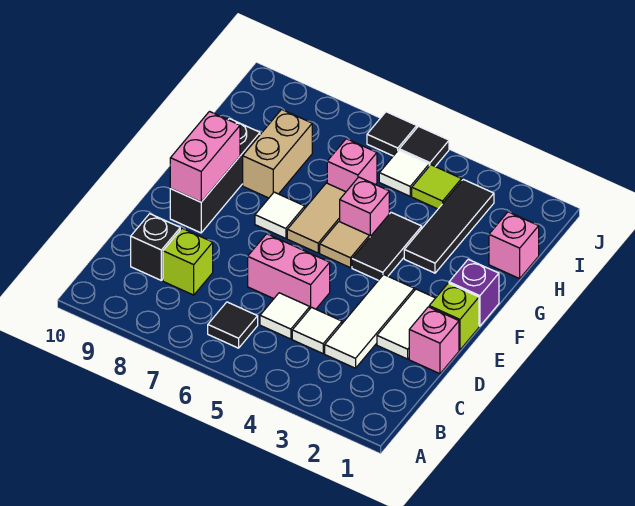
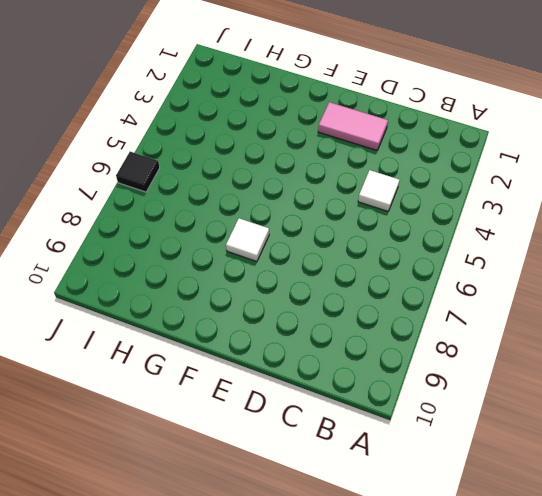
pink tile D2:E2 level 1 -> white tile D2:E2 level 1
none -> black tile B6 level 1
none -> white tile C3:E3 level 1
none -> white tile C5 level 1

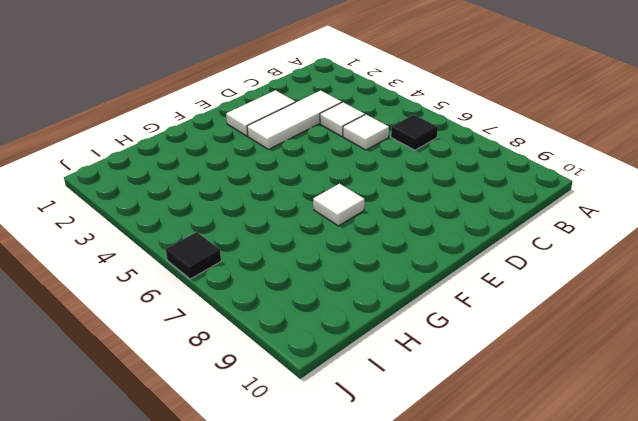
none -> lime brick C8 level 1
none -> black brick C9 level 1
none -> pink brick D1 level 1

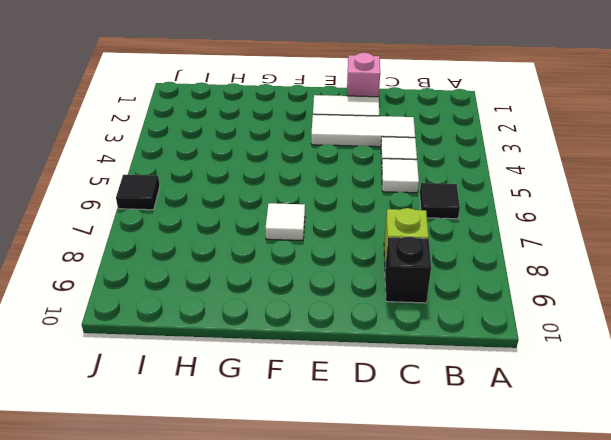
none -> pink brick D5:D6 level 1
none -> lime brick E1 level 1
none -> black brick E9:G9 level 1

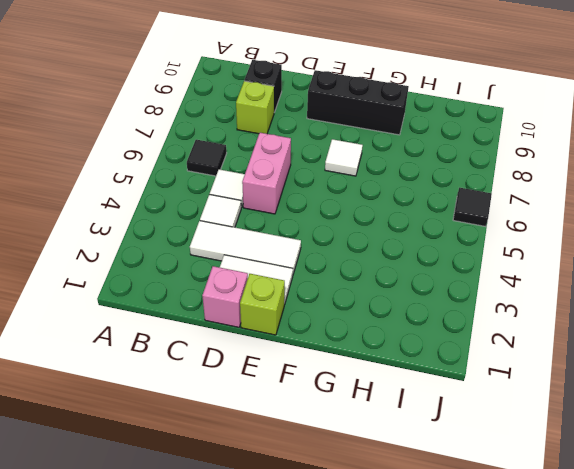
none -> purple brick F1 level 1
none -> black tile F4:G4 level 1
none -> tan tile F5 level 1

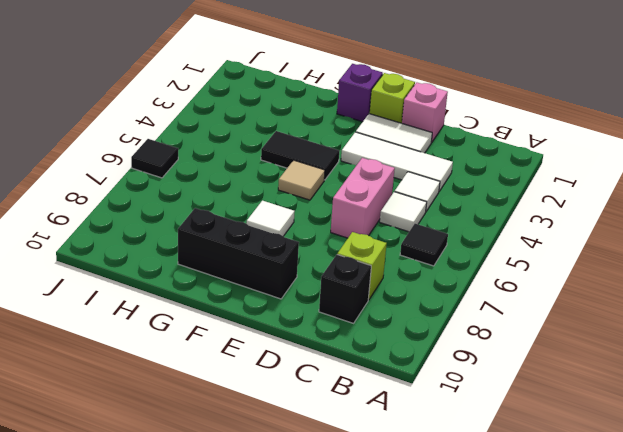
none -> tan tile F6:G6 level 1
none -> black tile G3:I3 level 1
none -> pink brick G5 level 1

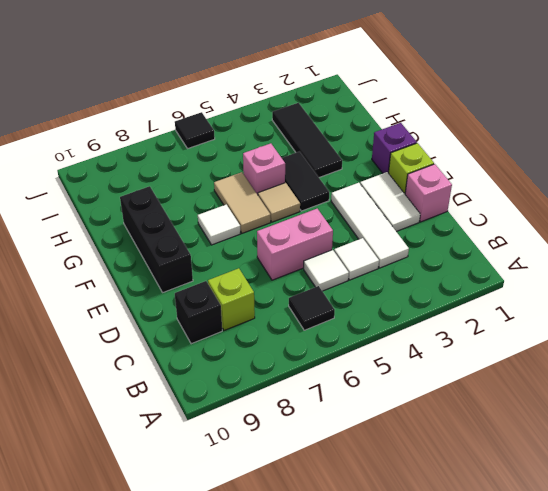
none -> tan brick G8:H8 level 1
none -> pink brick H1 level 1
none -> pink brick H6 level 1

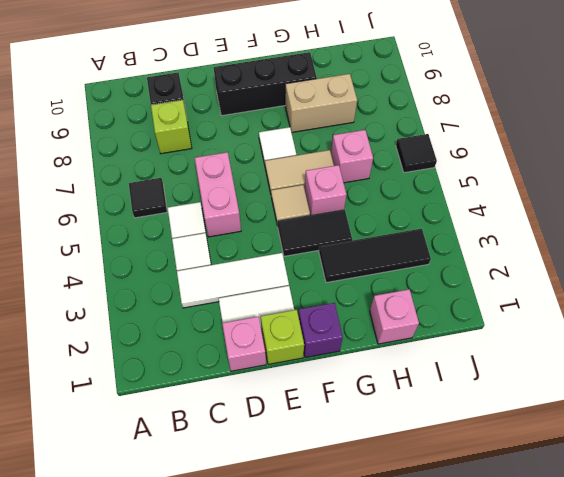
none -> lime tile I4 level 1
none -> white tile I5 level 1
none -> black tile J5 level 1

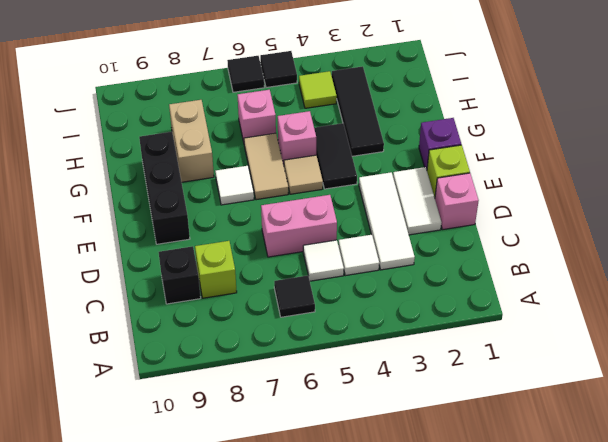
none -> pink brick H1 level 1
none -> white tile I5 level 1
none -> pink brick E9:F9 level 2

